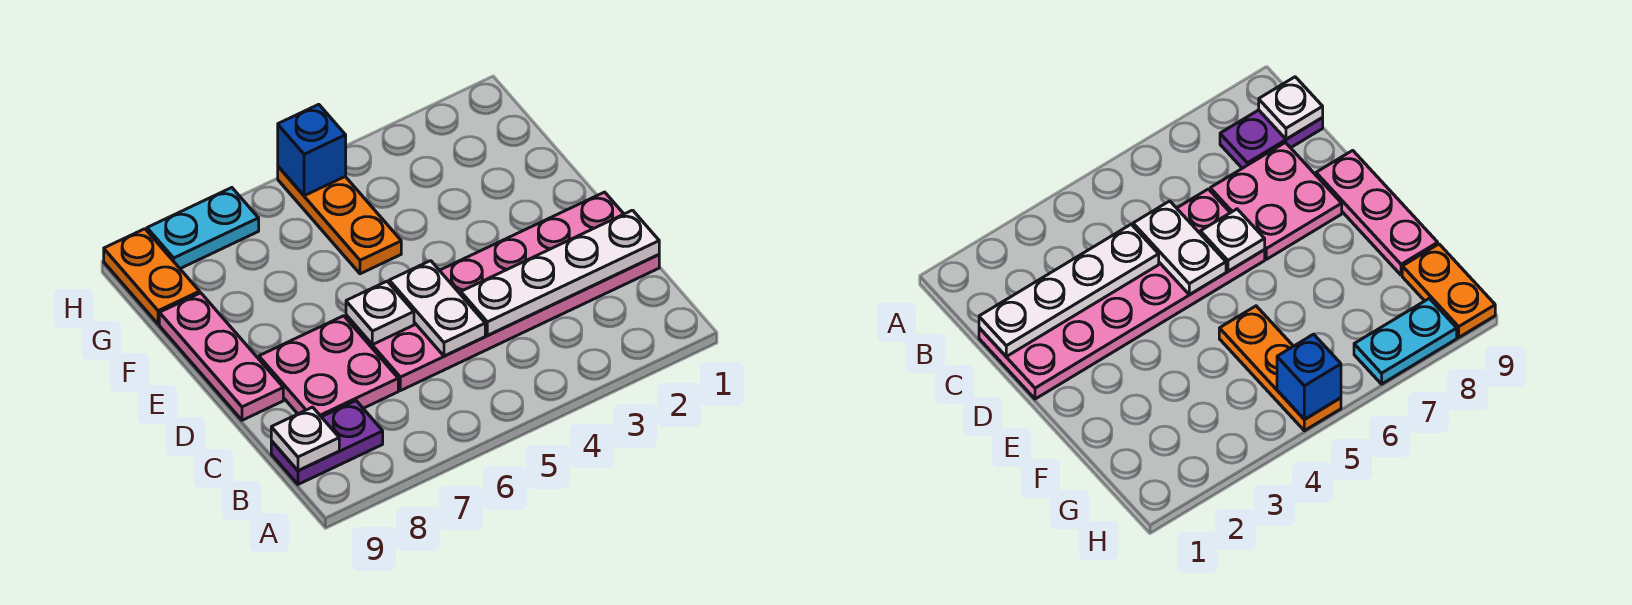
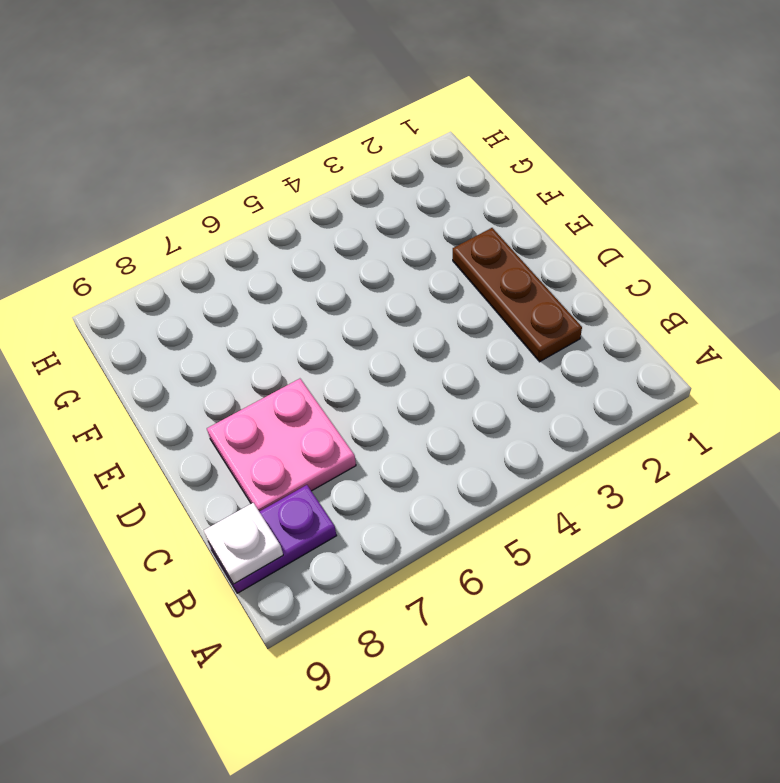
brown plate C2:E2 level 1 -> pink plate C1:D6 level 1
none -> pink plate D9:F9 level 1
none -> orange plate F5:H5 level 1
none -> orange plate G9:H9 level 1

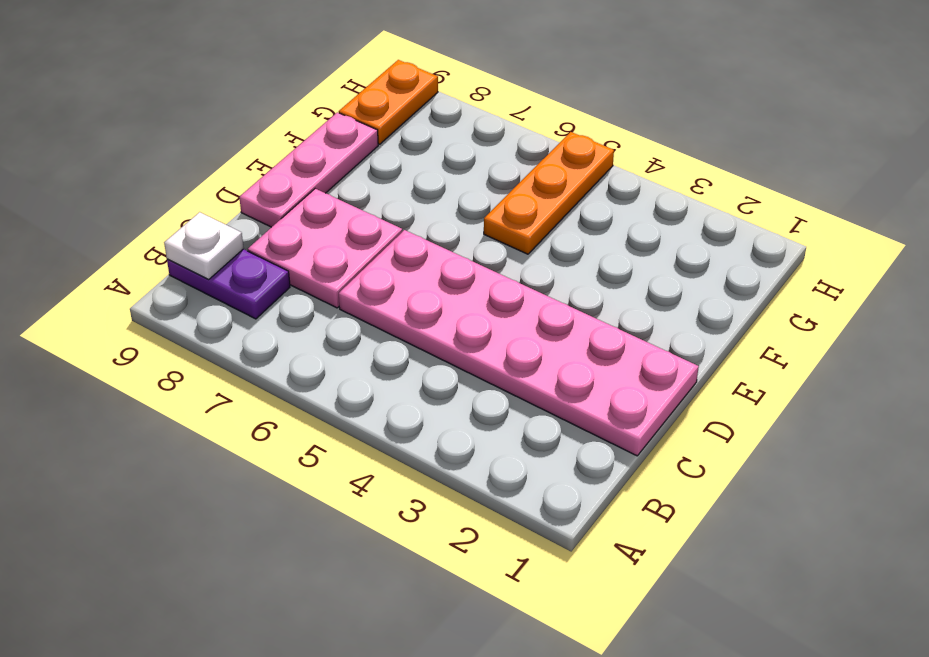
none -> cyan plate H7:H8 level 1
none -> white plate C1:C4 level 2
none -> white plate C5:D5 level 2

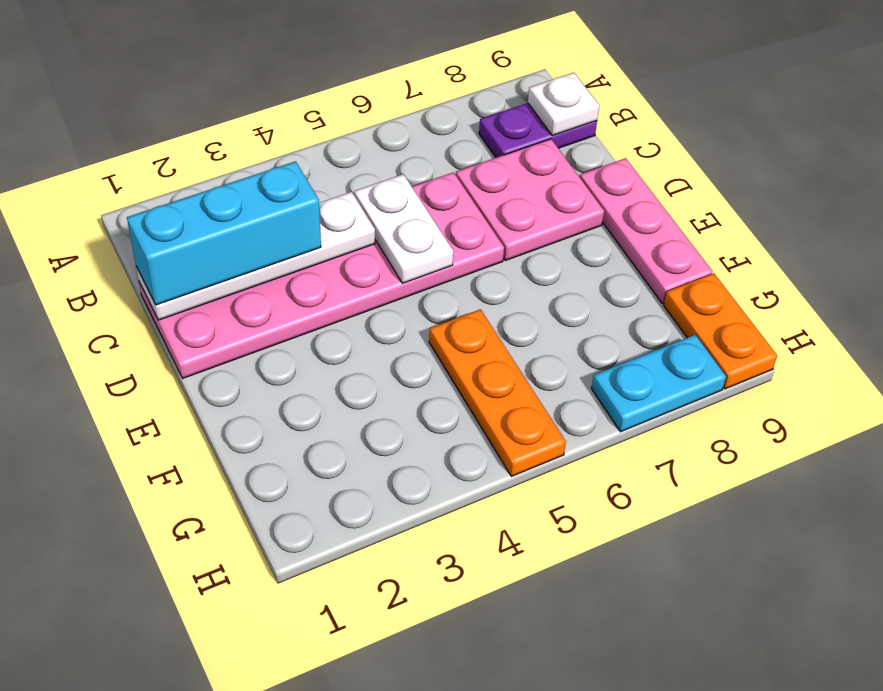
cyan brick C1:C3 level 3 -> none
none -> white plate D6 level 2
none -> blue brick H5 level 2

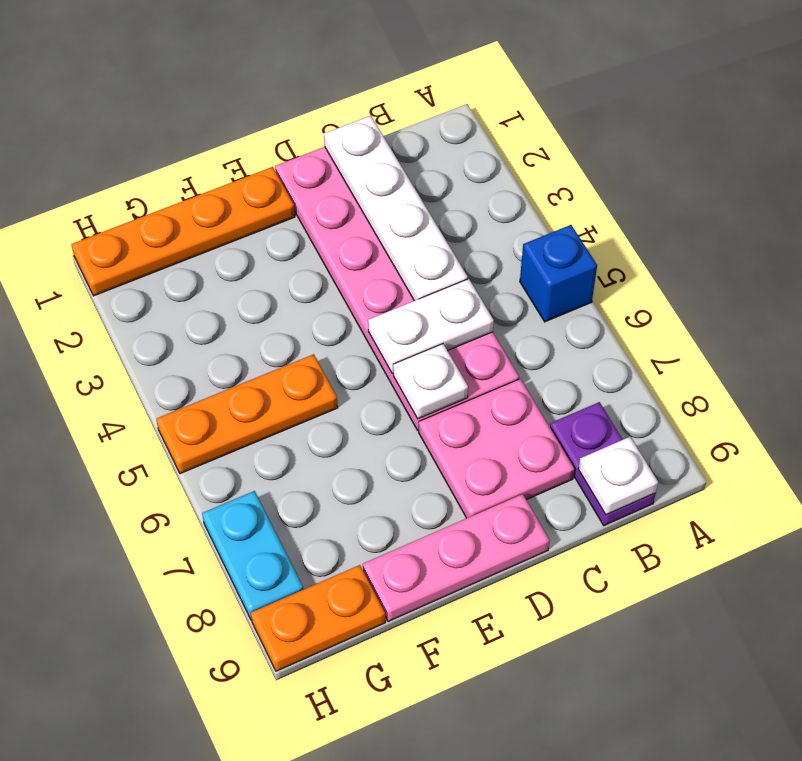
blue brick A5 level 1 -> blue brick H5 level 2
orange plate E1:H1 level 1 -> none

